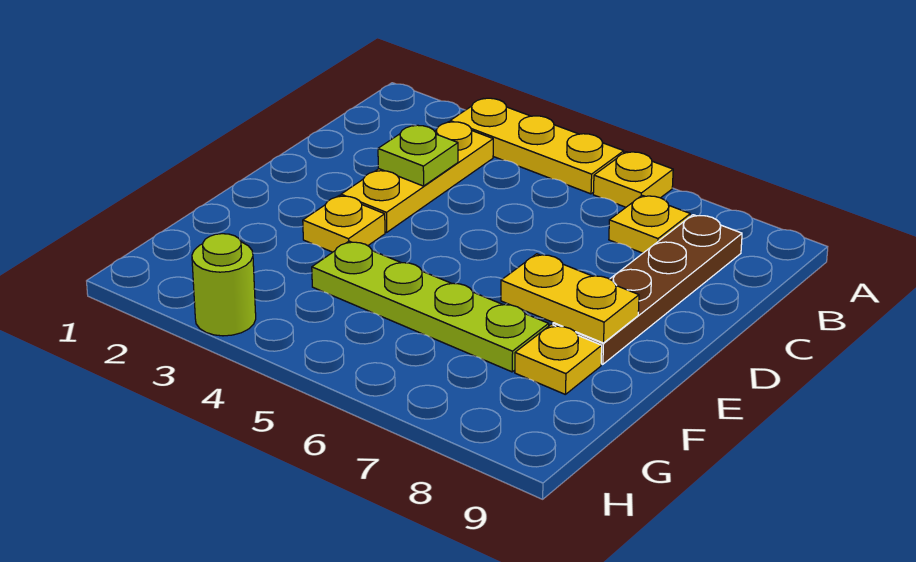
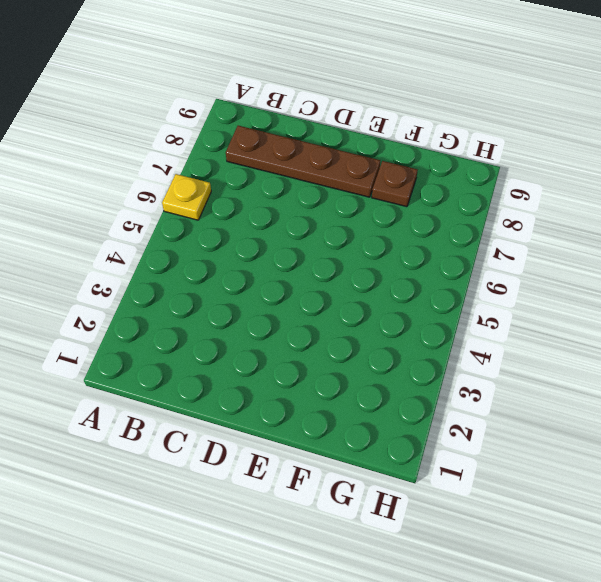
brown plate F8 level 1 -> yellow plate F8 level 1
none -> yellow plate A3:A5 level 1
none -> yellow plate B3:D3 level 1

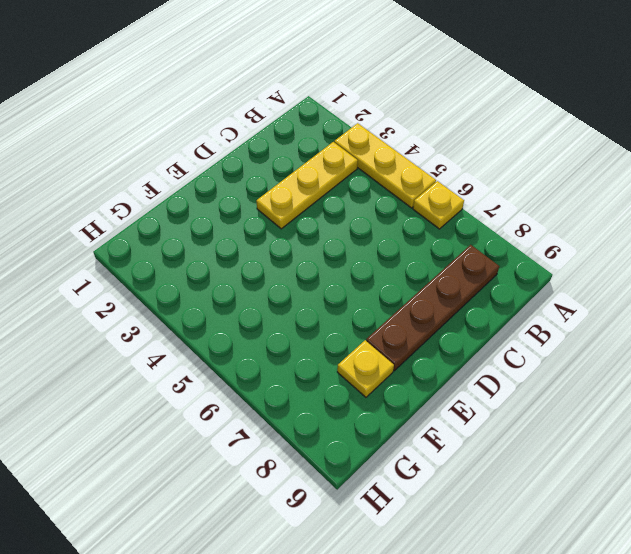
none -> yellow plate B7 level 1
none -> yellow plate E3 level 1

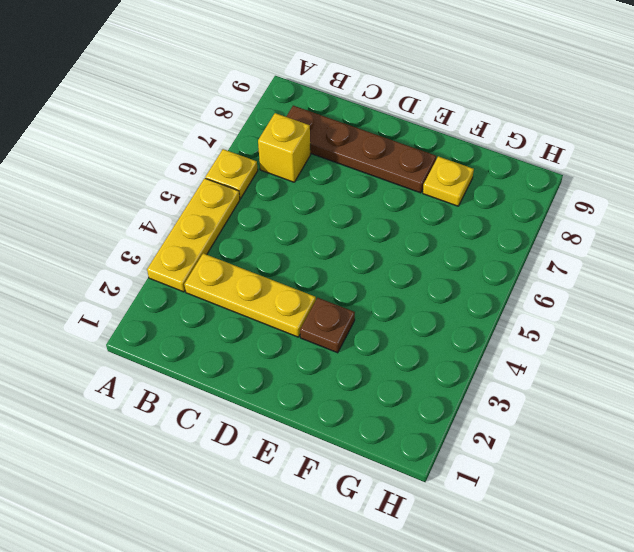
yellow brick B7 level 1 -> yellow plate B7 level 1
brown plate E3 level 1 -> yellow plate E3 level 1
none -> lime plate F4:F7 level 1
none -> lime round brick H3 level 1

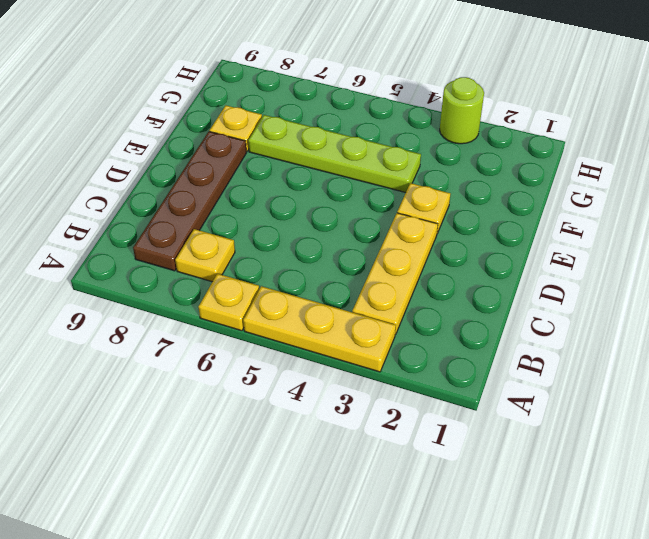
none -> lime plate C3 level 2
none -> yellow plate E7:E8 level 2

